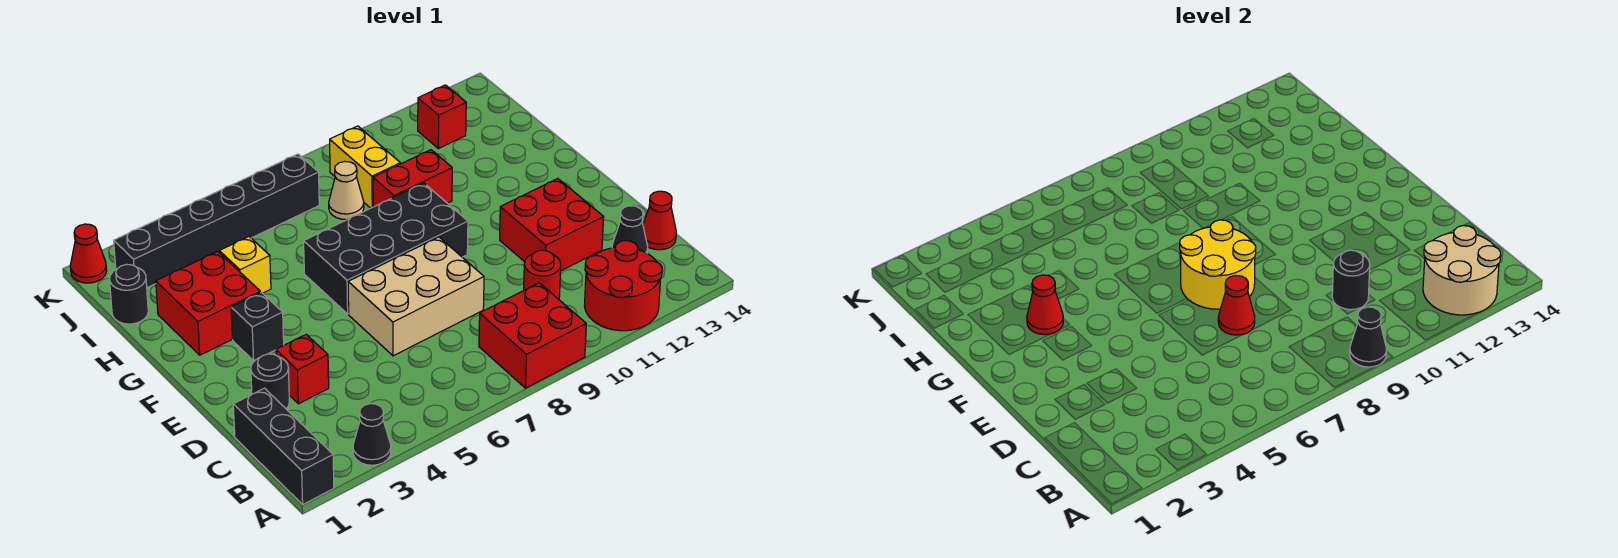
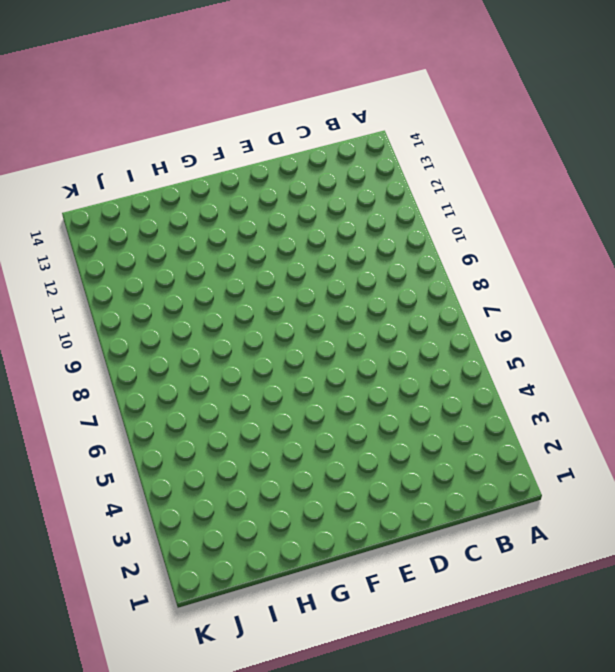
none -> black brick A1:C1 level 1
none -> black cone A3 level 1
none -> red brick A8:B9 level 1

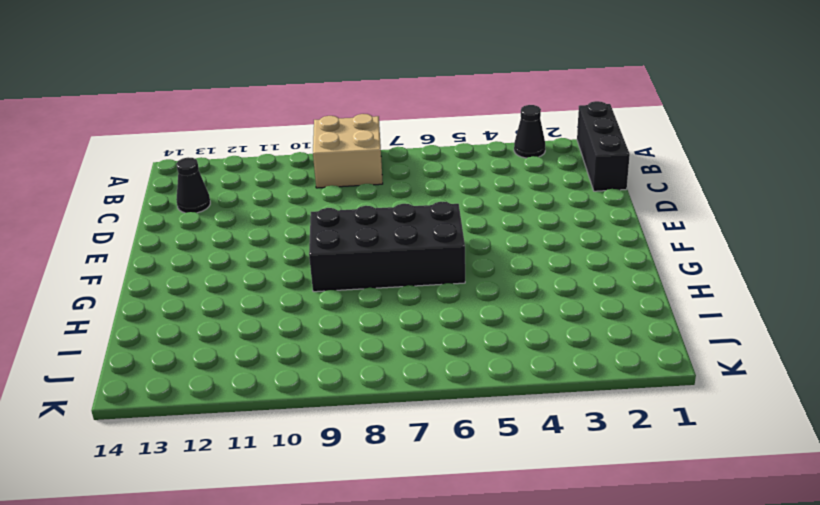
tan brick A8:B9 level 1 -> red brick A8:B9 level 1
none -> red round brick A11:B12 level 1
none -> red round brick C10 level 1
none -> red cone C14 level 1

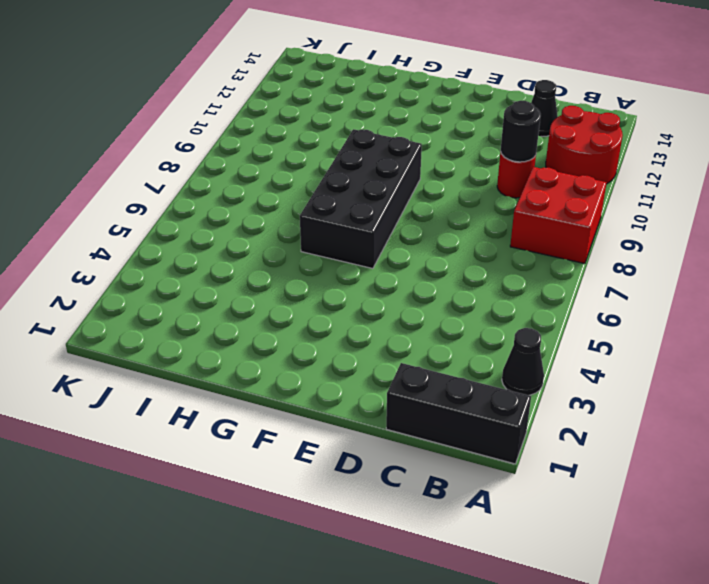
none -> red cone C14 level 1
none -> black round brick D2 level 1
none -> red brick D3 level 1

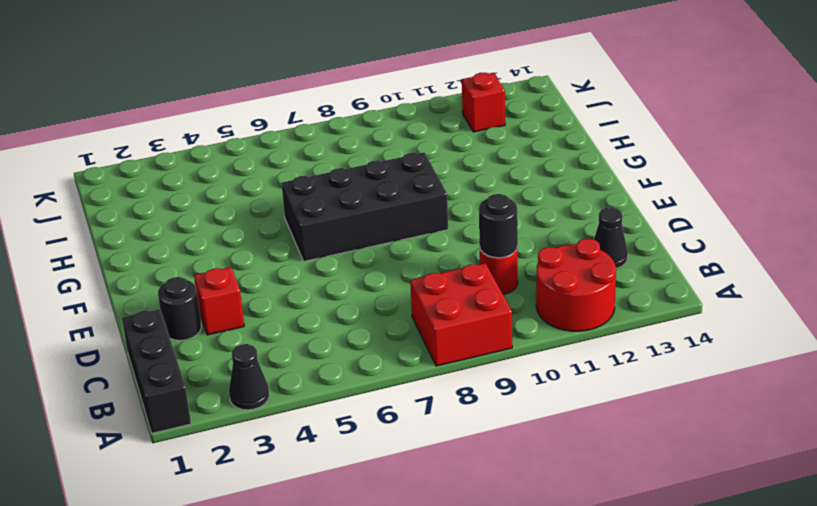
none -> red cone C14 level 1
none -> tan brick D6:E8 level 1
none -> red brick D11:E12 level 1

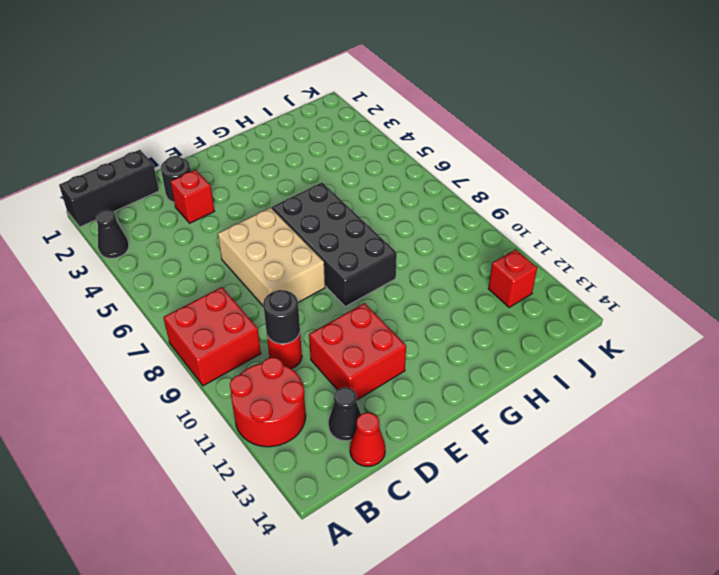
none -> black brick F3 level 1
none -> red brick G2:H3 level 1
none -> yellow brick H4 level 1

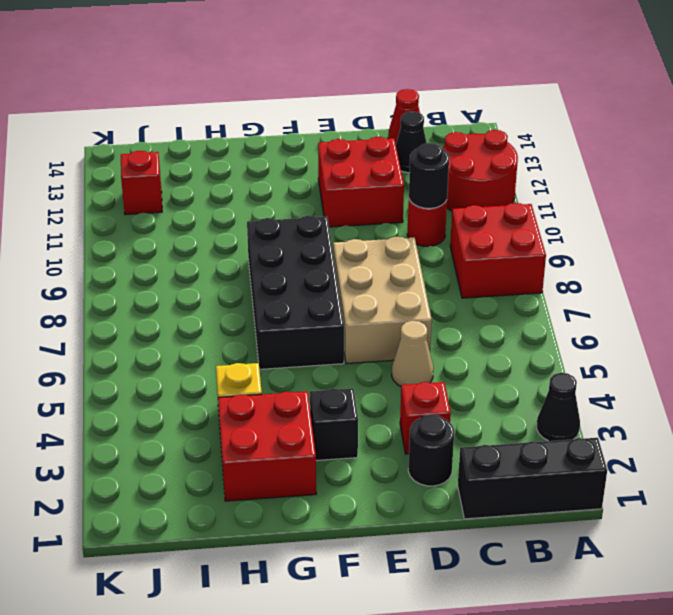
tan cone D5 level 1 -> tan cone I8 level 1
none -> red brick H9:H10 level 1
none -> black round brick I1 level 1
none -> yellow brick I9:J9 level 1

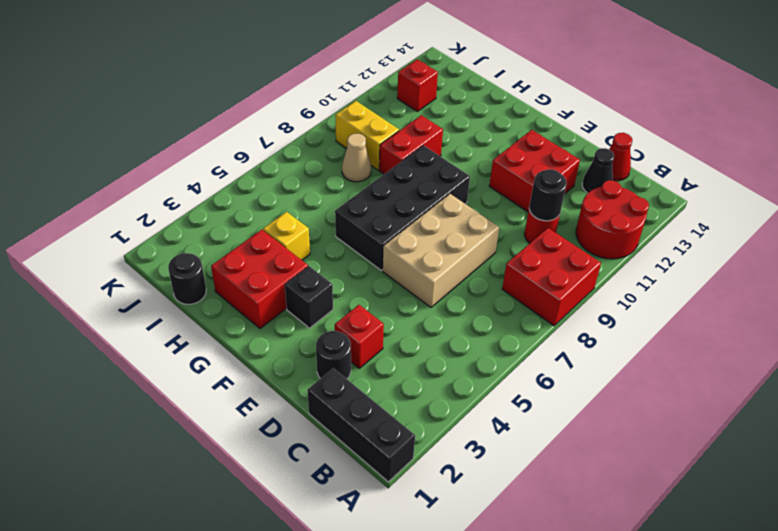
none -> black cone A3 level 1
none -> black brick J2:J7 level 1
none -> red cone K1 level 1

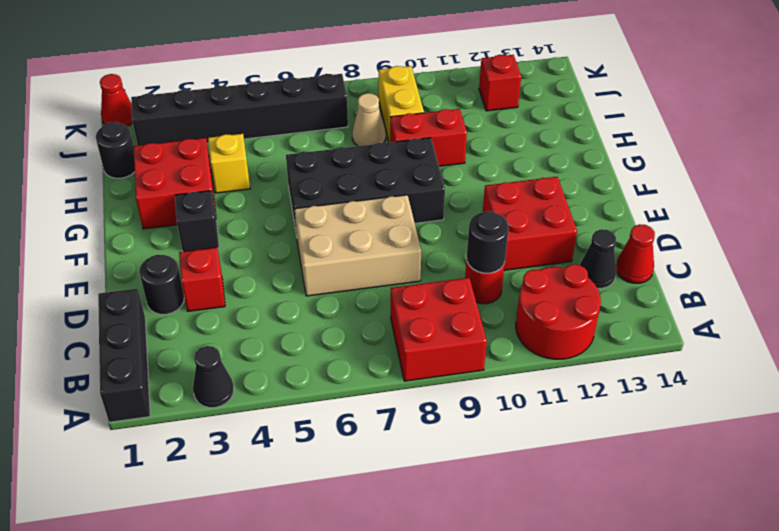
none -> black cone A9 level 2
none -> tan round brick A12:B13 level 2
none -> red cone D7 level 2

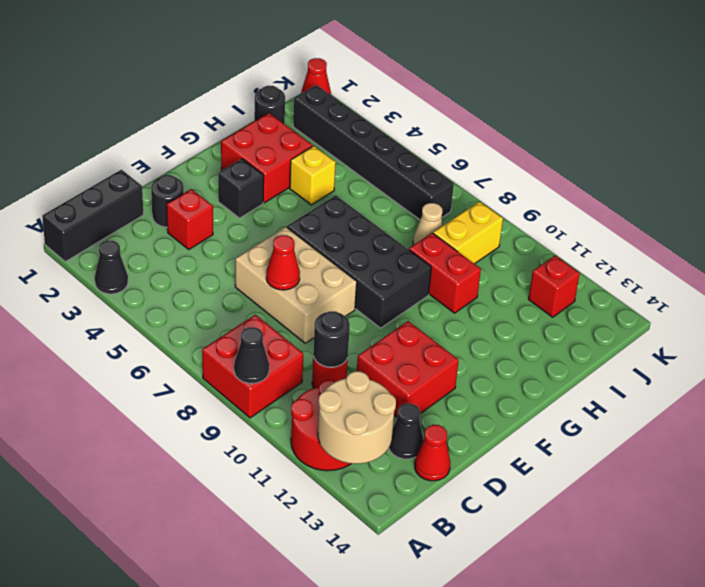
none -> yellow round brick E7:F8 level 2
none -> red cone G3 level 2

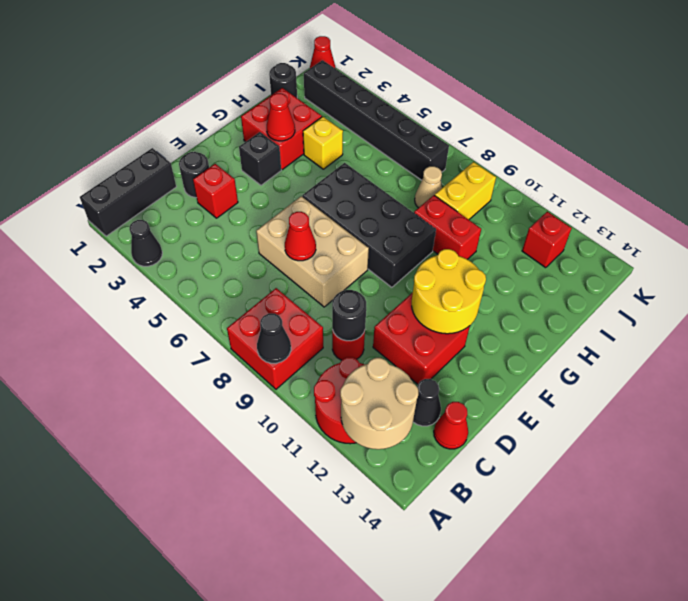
yellow round brick E11:F12 level 2 -> yellow round brick E7:F8 level 2

